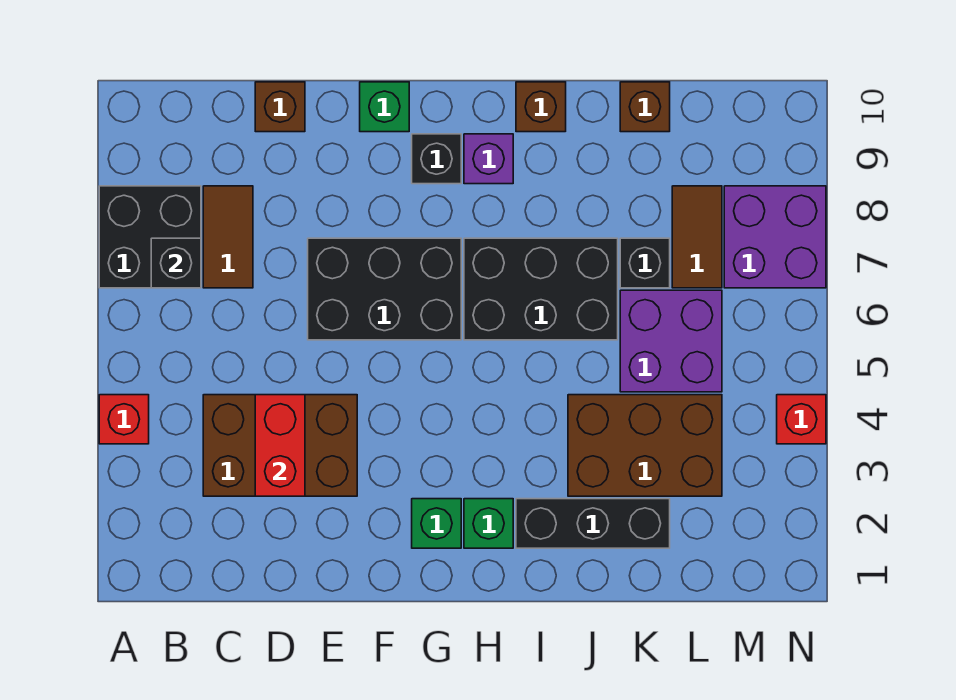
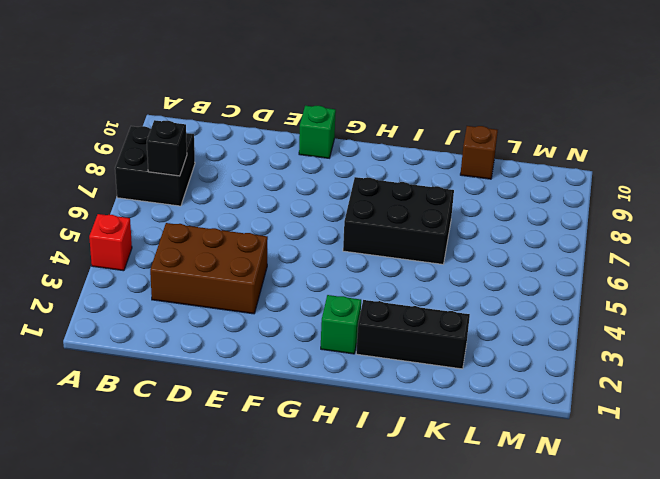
none -> brown tile C7:C8 level 1
none -> brown brick D10 level 1
none -> black brick E6:G7 level 1

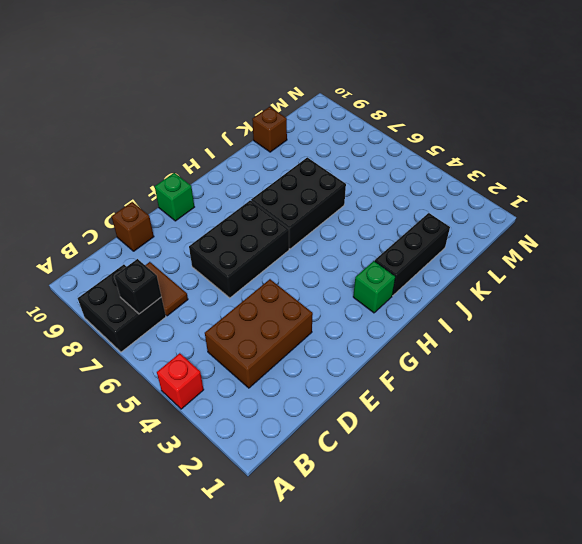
none -> green brick G2 level 1
none -> black brick G9 level 1
none -> purple brick H9 level 1

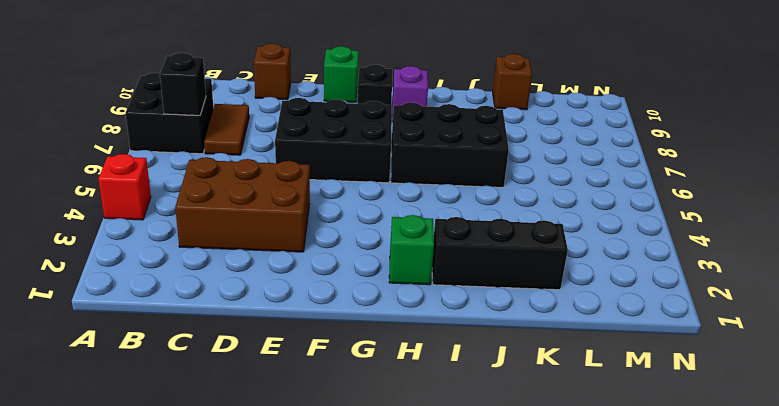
none -> green brick G2 level 1
none -> brown brick I10 level 1
none -> brown brick J3:L4 level 1

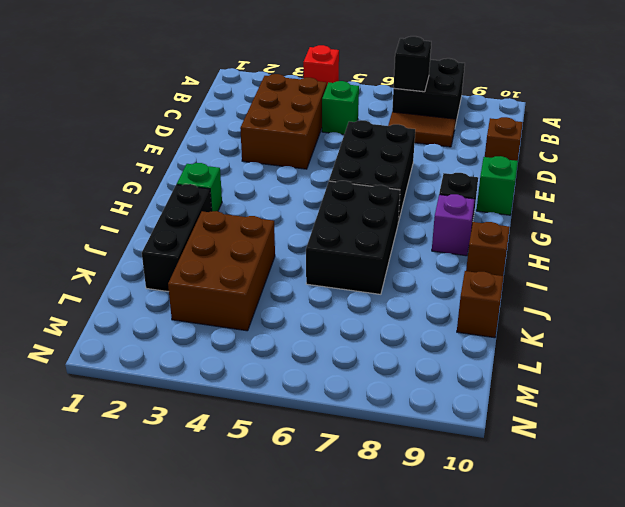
green brick C5 level 1 -> green brick G2 level 1
none -> purple brick K5:L6 level 1
none -> black brick K7 level 1
none -> brown tile L7:L8 level 1

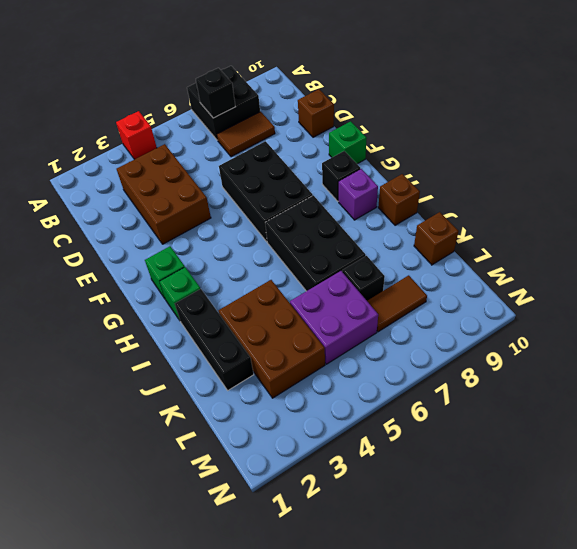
none -> purple brick M7:N8 level 1
none -> red brick N4 level 1
none -> red brick D3:D4 level 2

